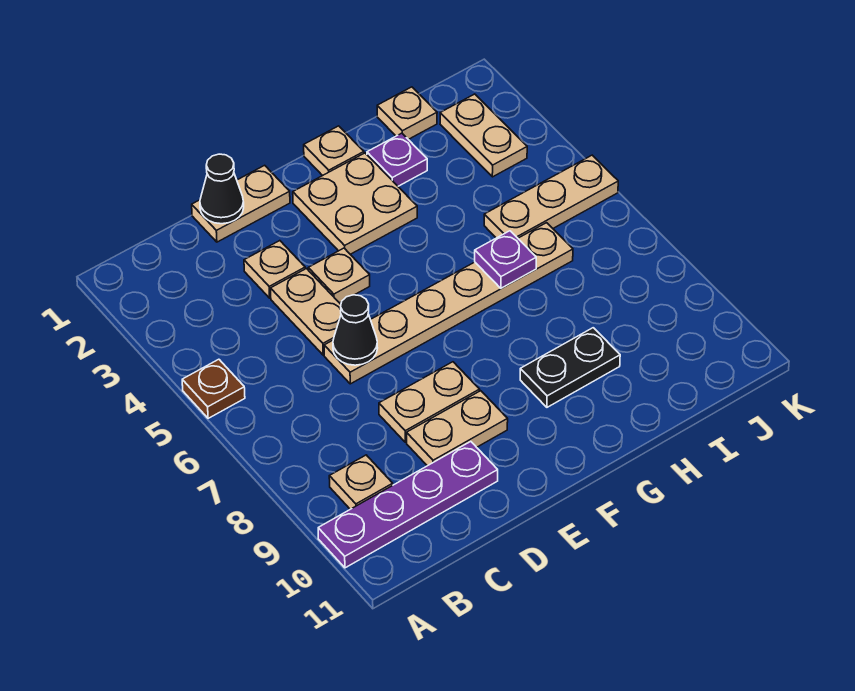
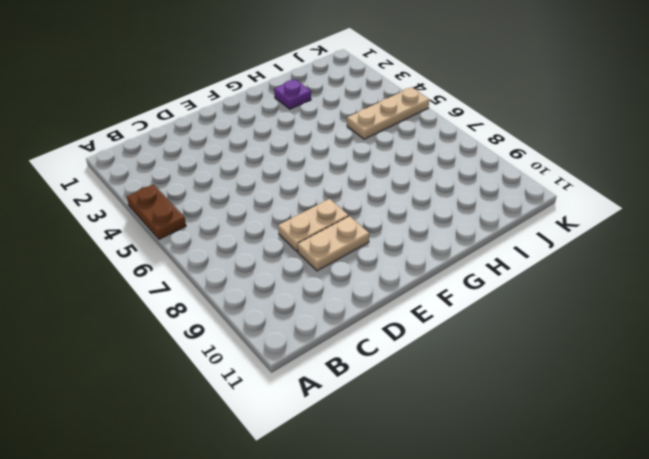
brown plate A4:A5 level 1 -> brown plate A5 level 1
none -> purple plate A10:D10 level 1
none -> tan plate B9 level 1
none -> tan plate D1:E1 level 1

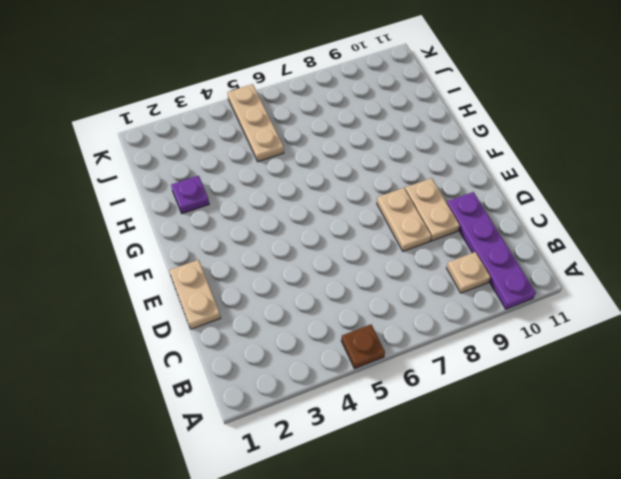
none -> tan plate D3 level 1
none -> tan plate D4:D5 level 1
none -> tan plate D6:I6 level 1

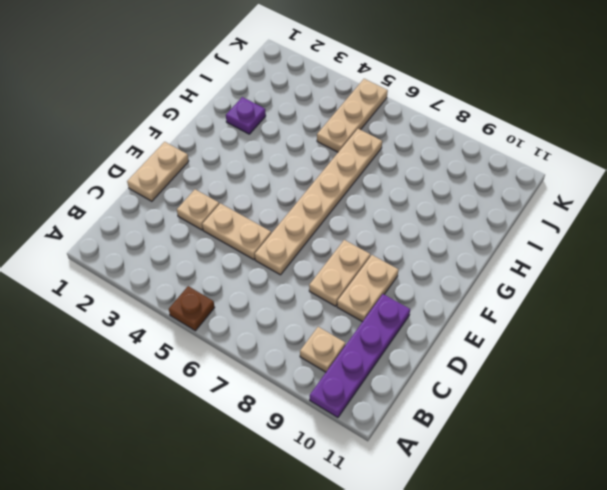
none -> tan plate E4 level 1
none -> tan plate F2:G3 level 1
none -> tan plate G1 level 1

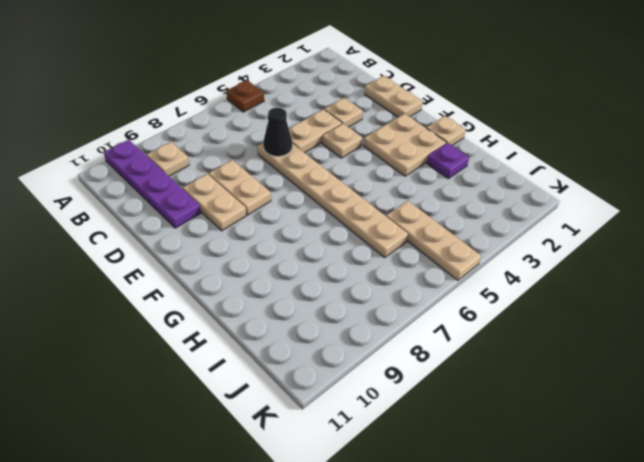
none -> black plate G9:H9 level 1
none -> tan plate I1 level 1
none -> tan plate J2:J3 level 1

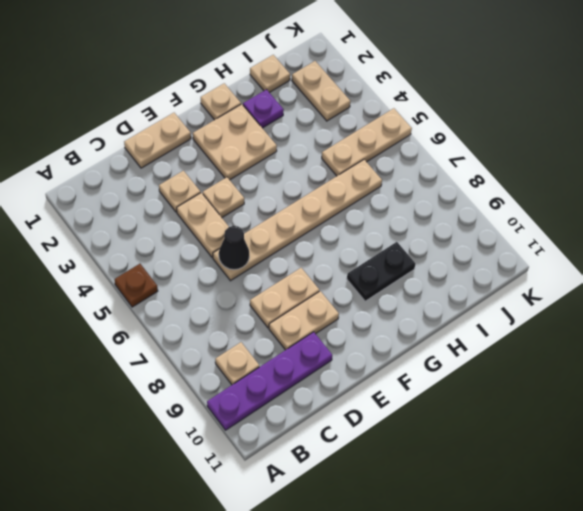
none -> black cone D1 level 2
none -> purple plate H6 level 2

